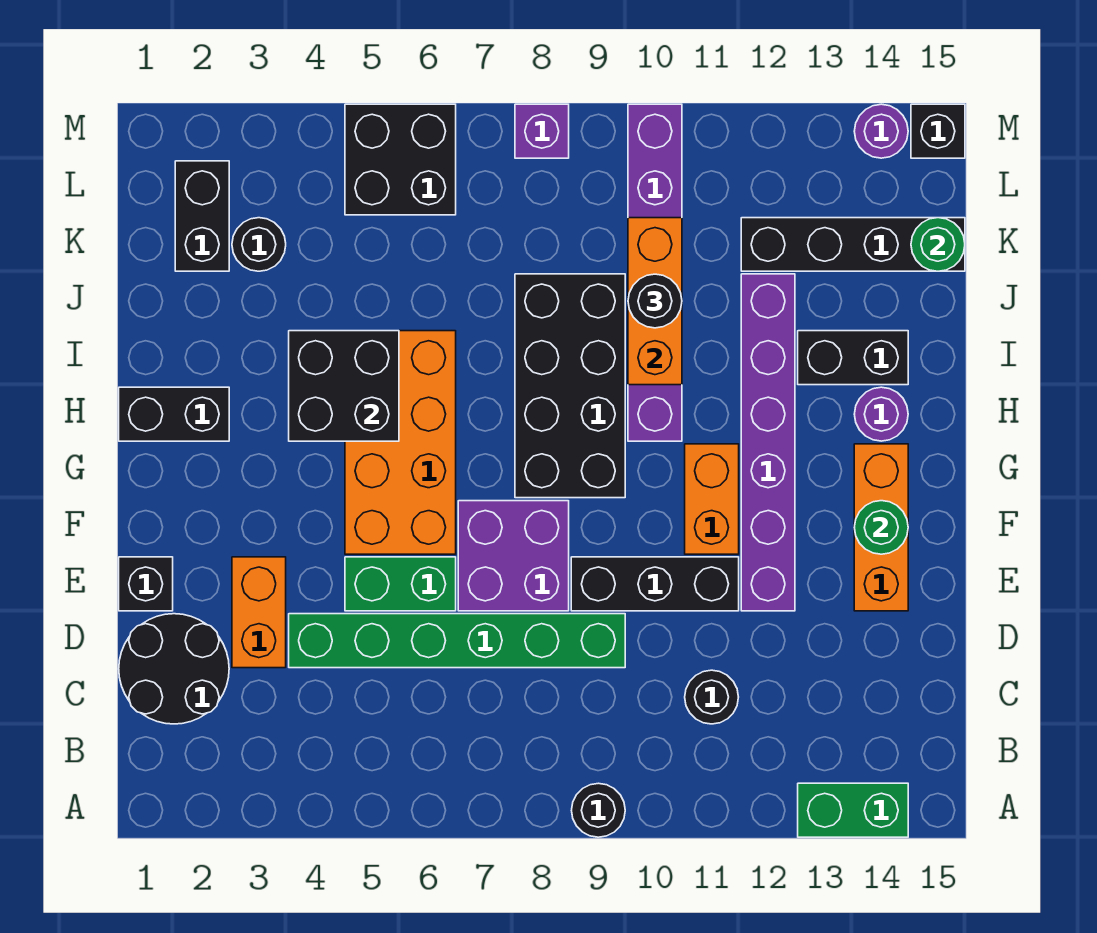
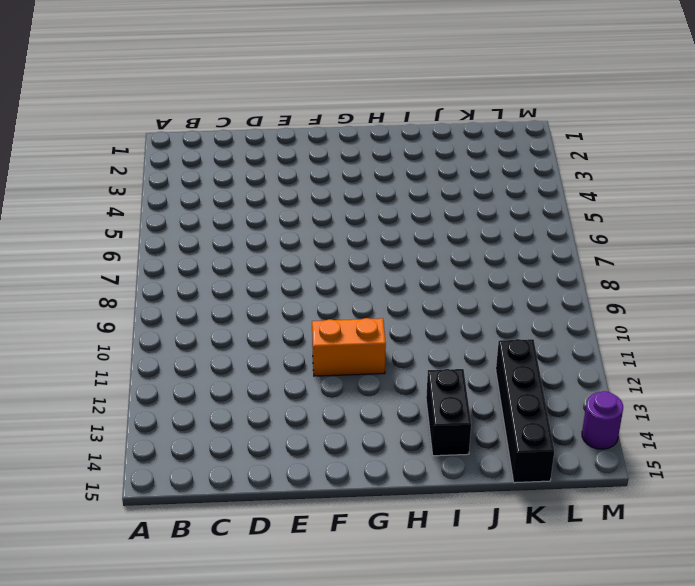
none -> black round brick A9 level 1
none -> green brick A13:A14 level 1
none -> black round brick C1:D2 level 1
none -> black round brick C11 level 1

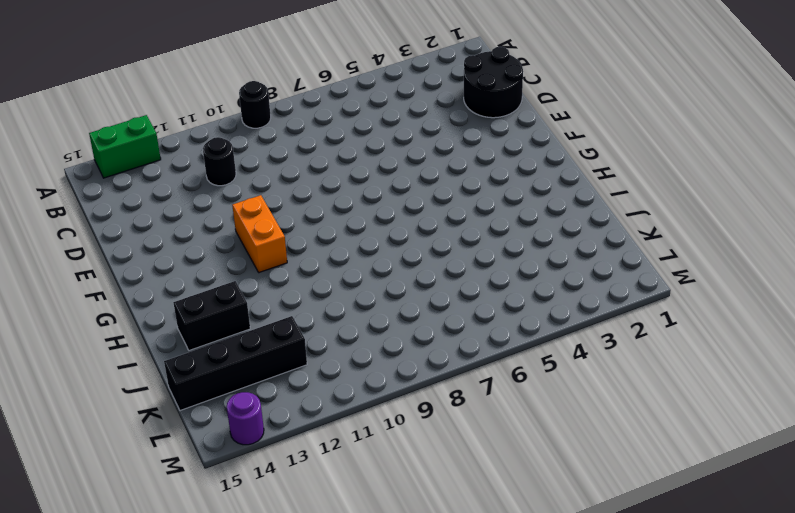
none -> orange brick D3:E3 level 1
none -> green brick D4:D9 level 1
none -> black brick E1 level 1
none -> green brick E5:E6 level 1

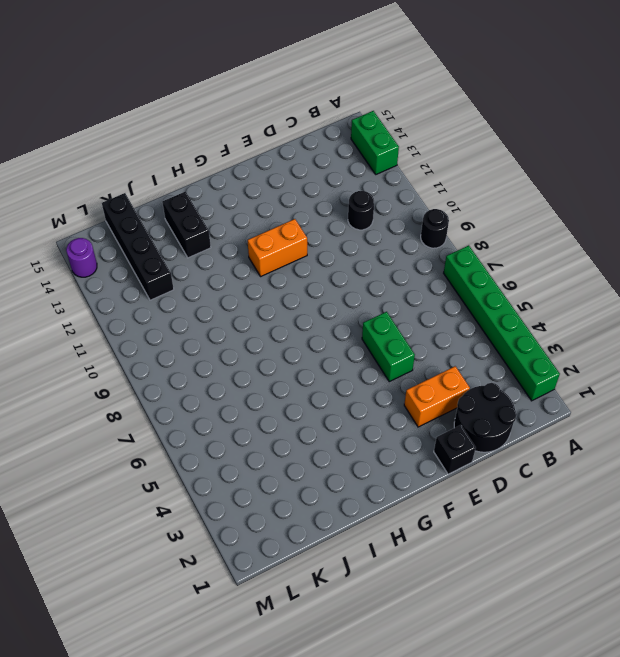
green brick A2:A7 level 1 -> green brick D4:D9 level 1
none -> purple brick E7:F8 level 1
none -> black brick E9:E11 level 1
none -> purple brick E12:J12 level 1
none -> orange brick E14:G14 level 1

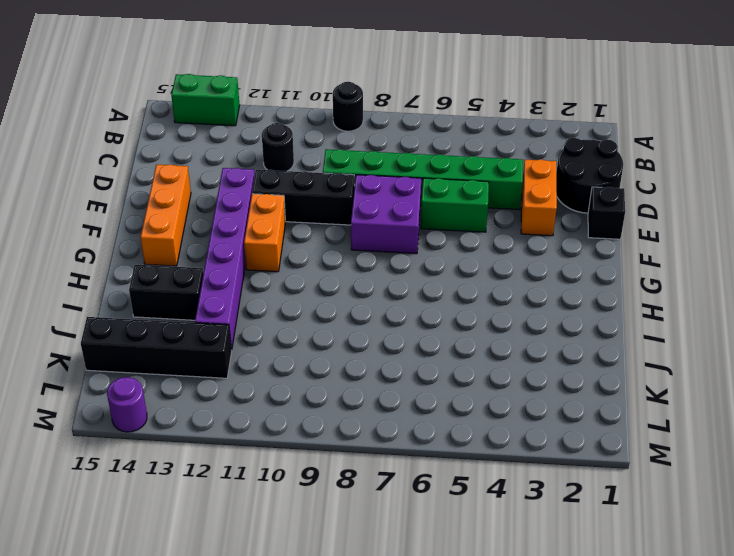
none -> orange brick F5:I6 level 1
none -> black brick G8:J9 level 1
none -> black brick H1:H2 level 1
none -> purple brick H10:M10 level 1

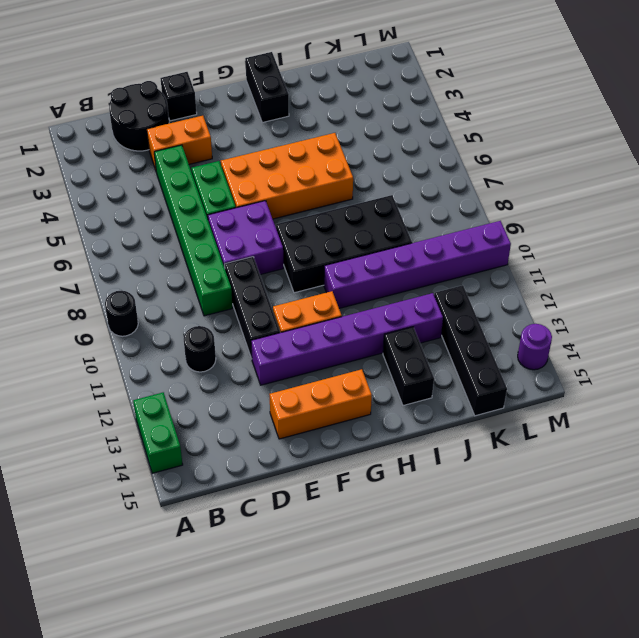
none -> purple round brick H14 level 1
none -> black brick K2:L2 level 1
none -> black round brick K3 level 1
none -> black brick L5:M6 level 1

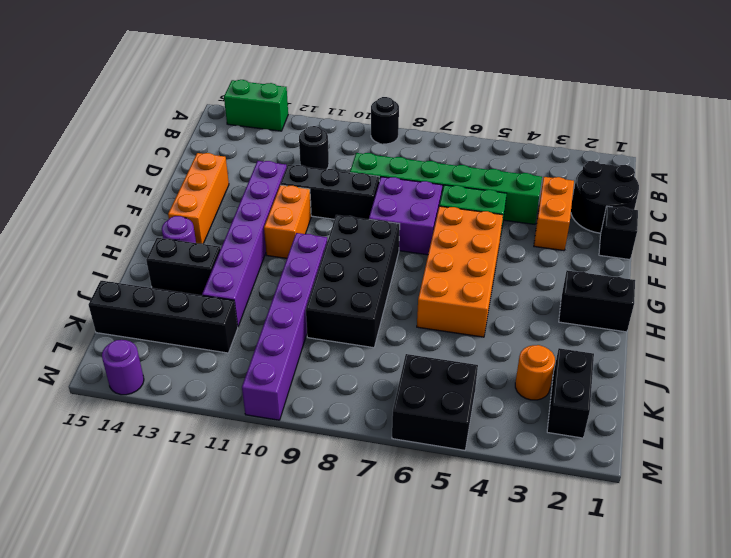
orange round brick K3 level 1 -> black round brick K3 level 1
none -> purple brick M8 level 1
none -> black brick M15 level 1
none -> green round brick F14 level 2
none -> black brick H4:I5 level 2

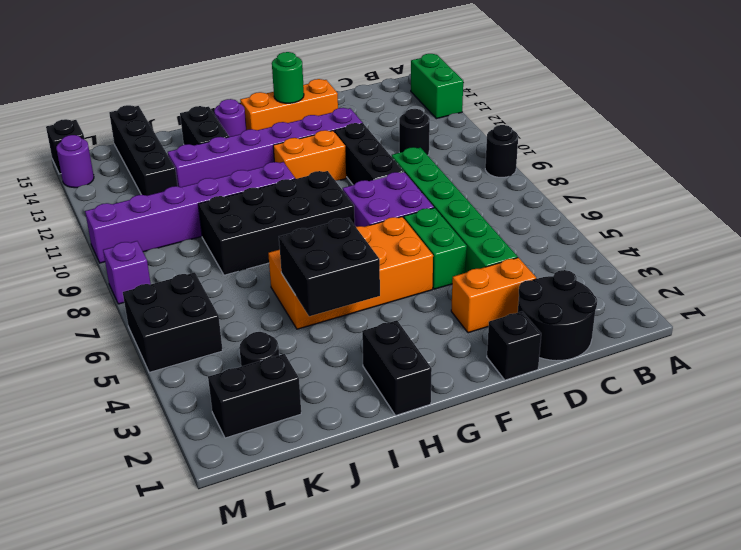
none -> orange brick I10:K10 level 2
none -> green round brick K15 level 2
none -> black round brick J10 level 3

